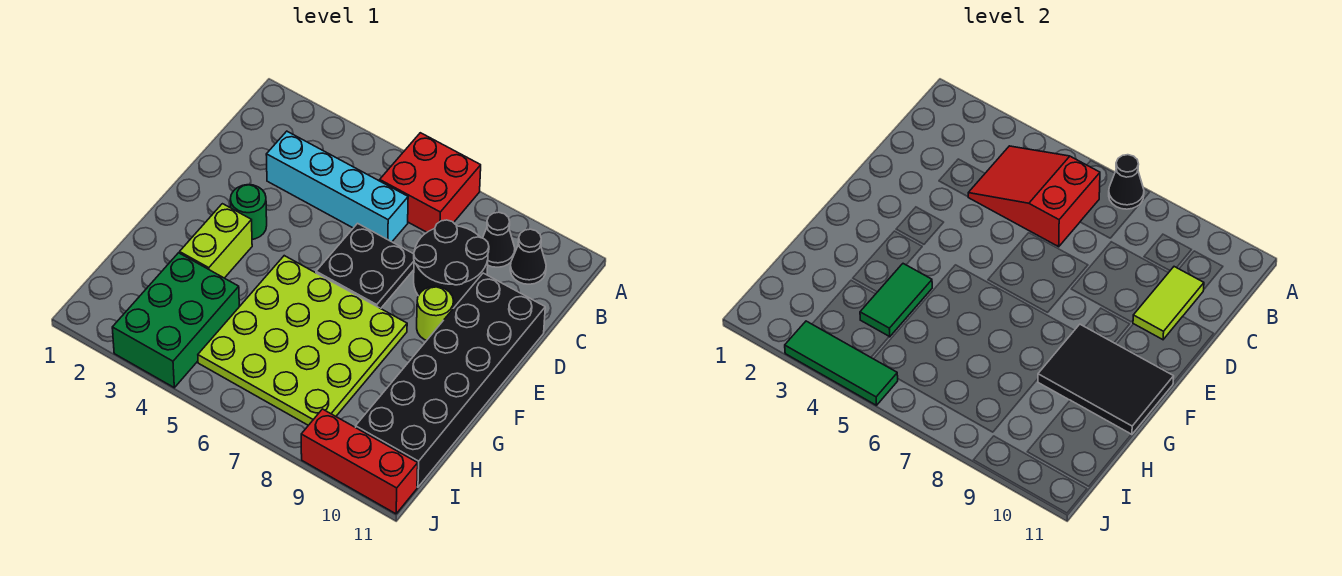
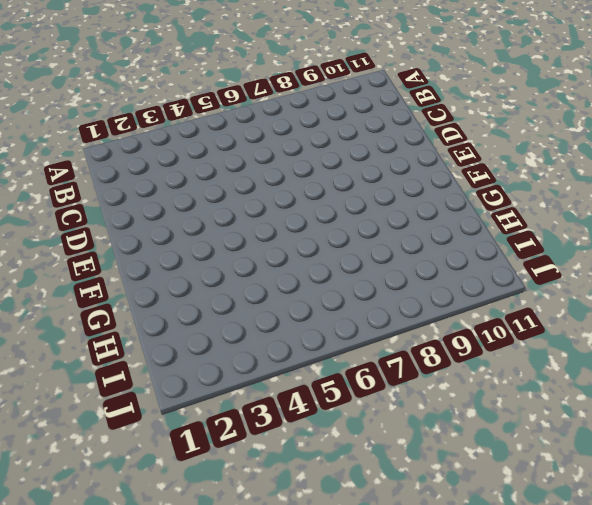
none -> red brick A6:B7 level 1
none -> black cone B9 level 1
none -> black cone B10 level 1

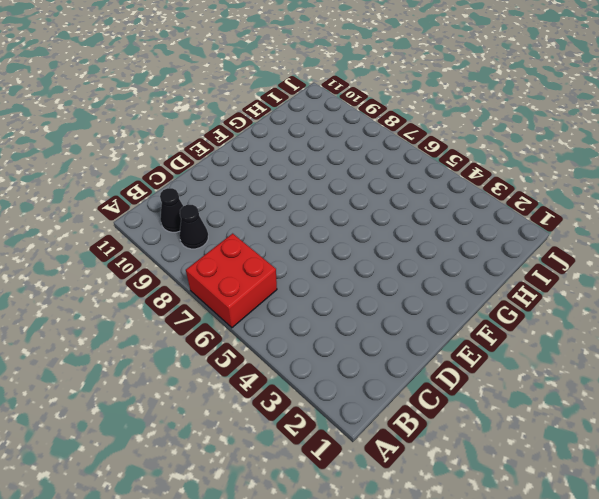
none -> cyan brick C3:C6 level 1
none -> black round brick C8:D9 level 1
none -> black plate D6:E7 level 1

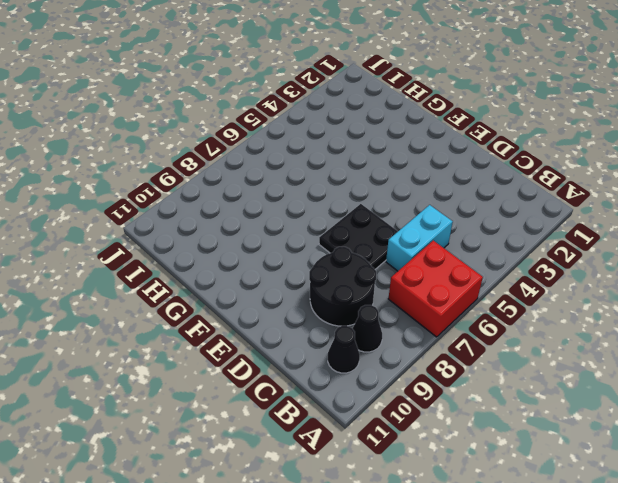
cyan brick C5:C6 level 1 -> cyan brick C3:C6 level 1
none -> black brick D10:I11 level 1
none -> green round brick E3 level 1
none -> lime round brick E9 level 1

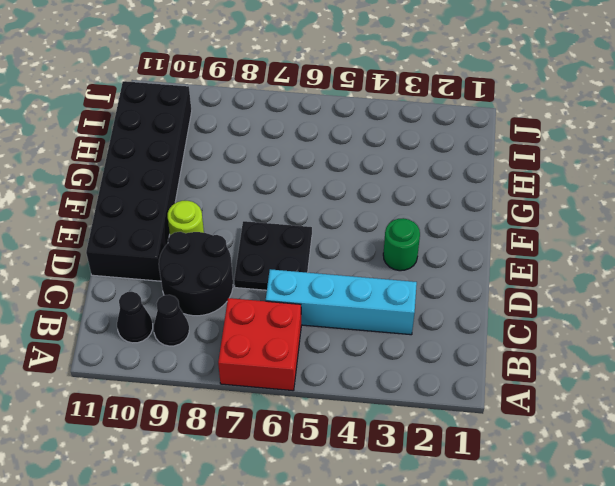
none -> lime brick F3:G3 level 1
none -> lime plate F5:I8 level 1
none -> green brick H3:J4 level 1

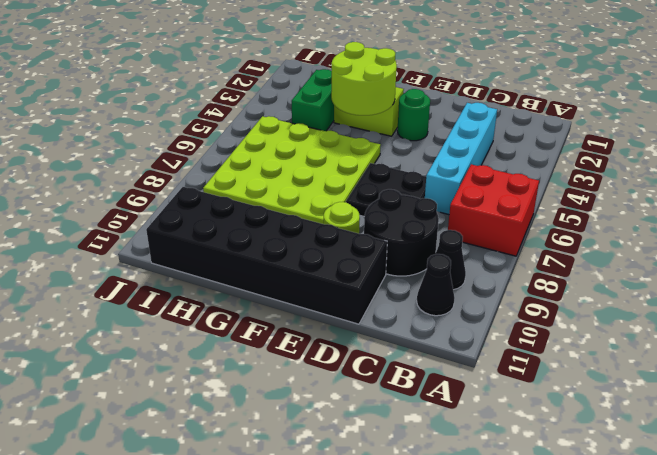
lime round brick F3:G4 level 2 -> green tile G4:H4 level 2
green brick H3:H4 level 1 -> green brick H3:J4 level 1
none -> red brick J9:J11 level 1
none -> black cone A7 level 2
none -> red slope B4:C6 level 2 top 6

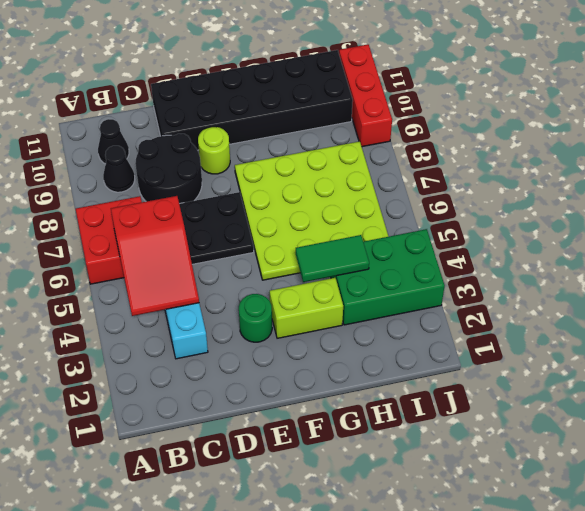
none -> black cone A7 level 2
none -> lime tile C10:D10 level 2
none -> black tile F9:G11 level 2

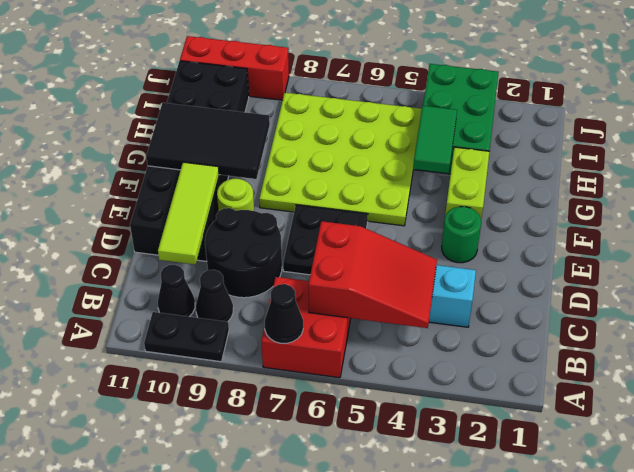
black plate A9:A10 level 1 -> none
lime tile C10:E10 level 2 -> lime tile C10:D10 level 2
none -> green tile J3:J5 level 2

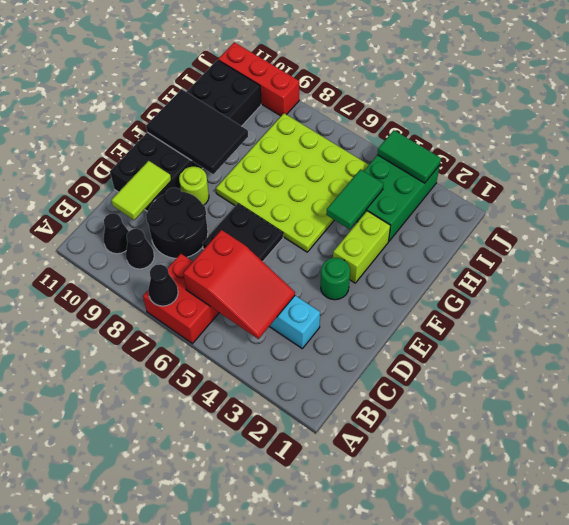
green tile J3:J4 level 2 -> green tile J3:J5 level 2

